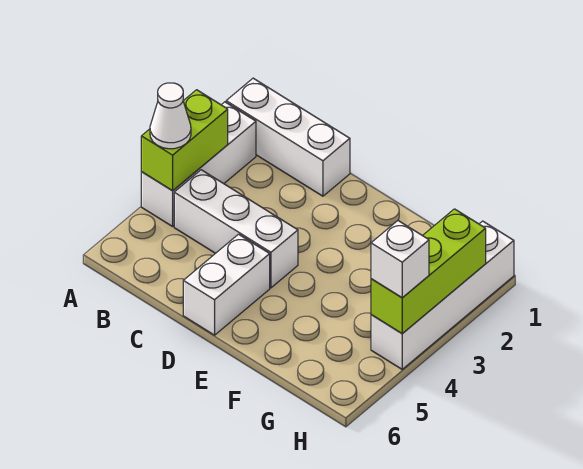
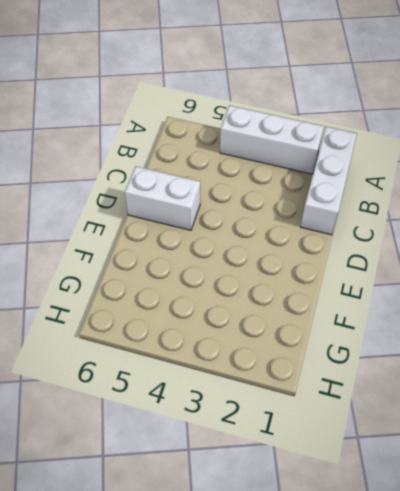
none -> white brick B4:D4 level 1
none -> white brick H1:H4 level 1

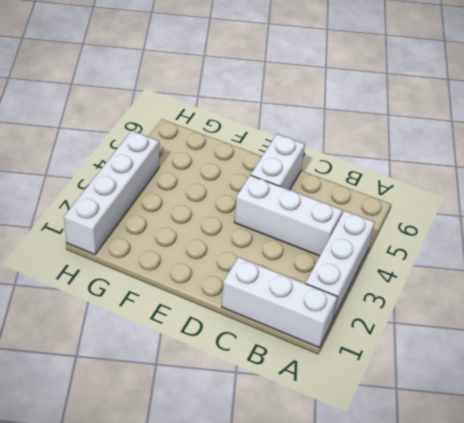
none -> lime brick A3:A4 level 2
none -> lime brick H2:H4 level 2

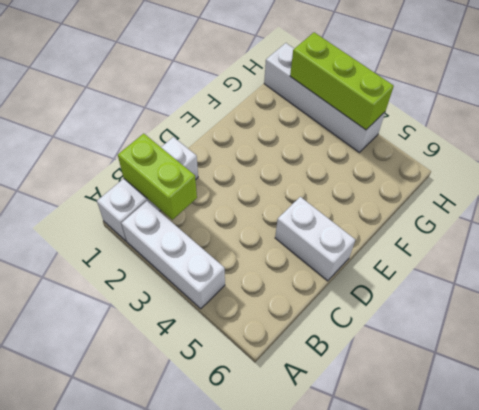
lime brick B1:B2 level 2 -> lime brick A3:A4 level 2
none -> white brick B4:D4 level 1
none -> white cone A4 level 3

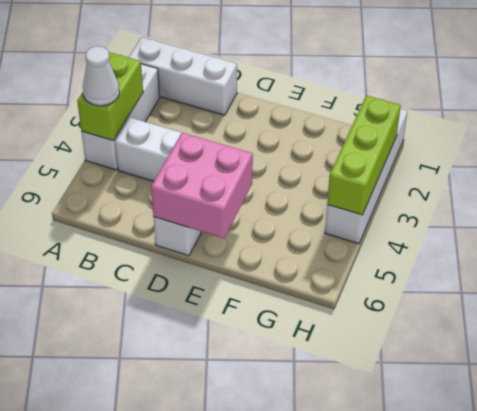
pink brick D5:E6 level 2 -> none
none -> white brick H4 level 3

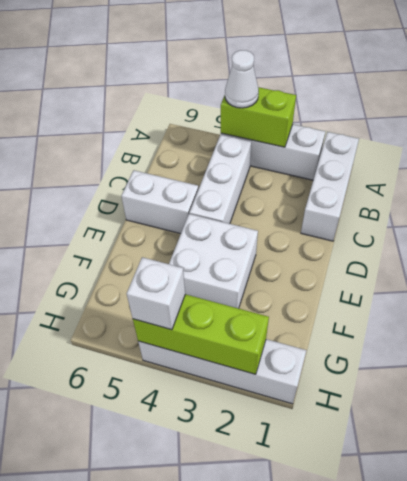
white brick E3:F4 level 1 -> none

